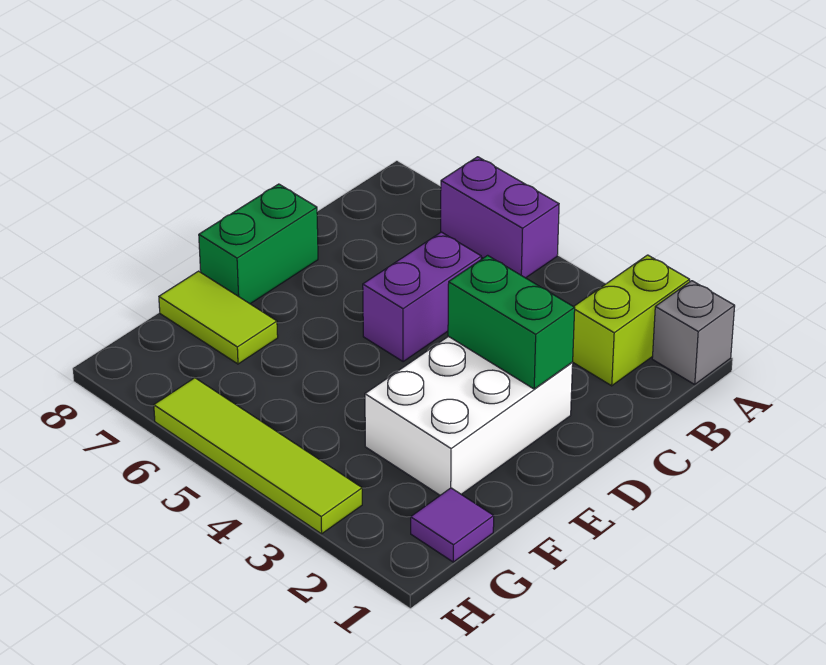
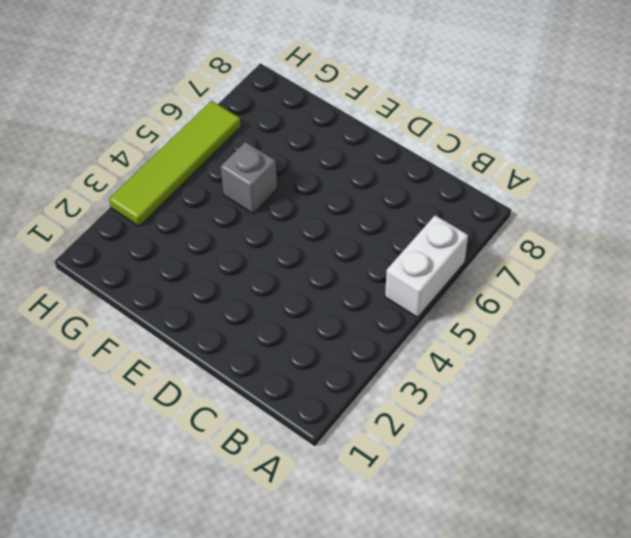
white brick A5:A6 level 1 -> purple brick A5:A6 level 1
grey brick F5 level 1 -> grey brick A1 level 1
none -> lime brick A2:B2 level 1
none -> purple brick C5:D5 level 1

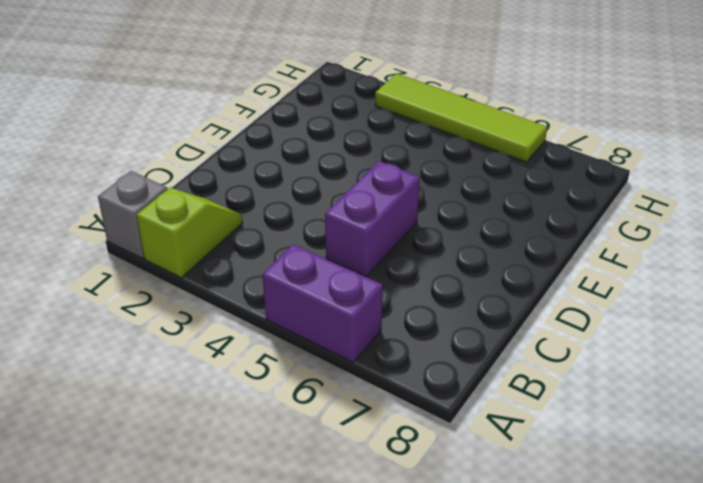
lime slope A2:B2 level 1 top A -> lime brick A2:B2 level 1
none -> white brick D2:F3 level 1
none -> green brick D8:E8 level 1

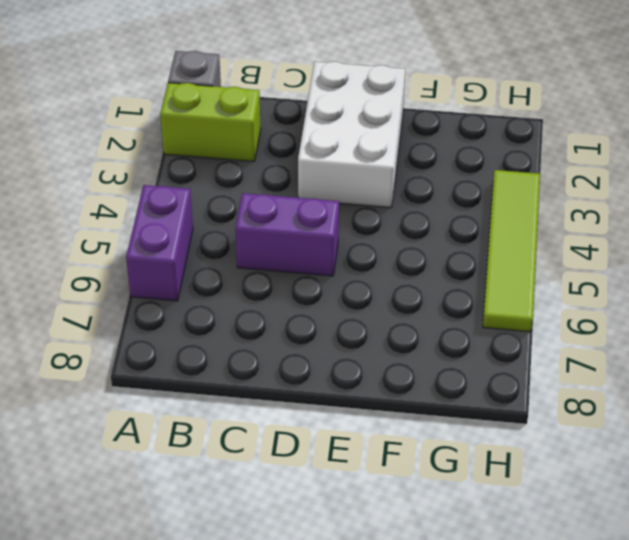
white brick D1:E3 level 1 -> white brick D2:F3 level 1
none -> green brick D8:E8 level 1
none -> lime tile F7:F8 level 1

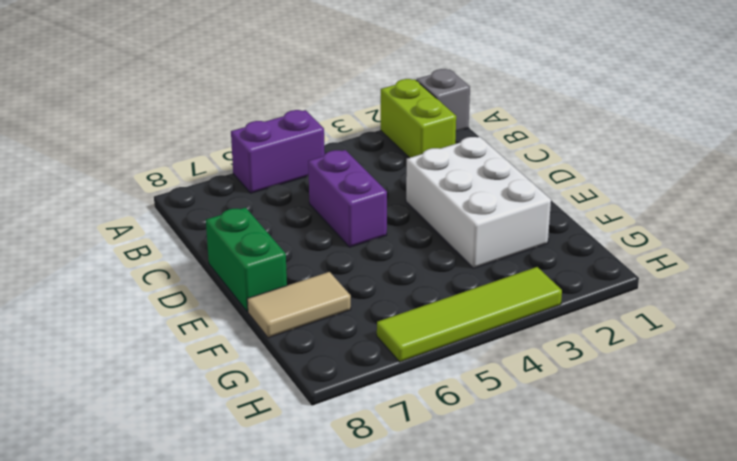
tan tile F7:F8 level 1 -> lime tile F7:F8 level 1
none -> purple tile G1 level 1
none -> green brick D2:D3 level 2

